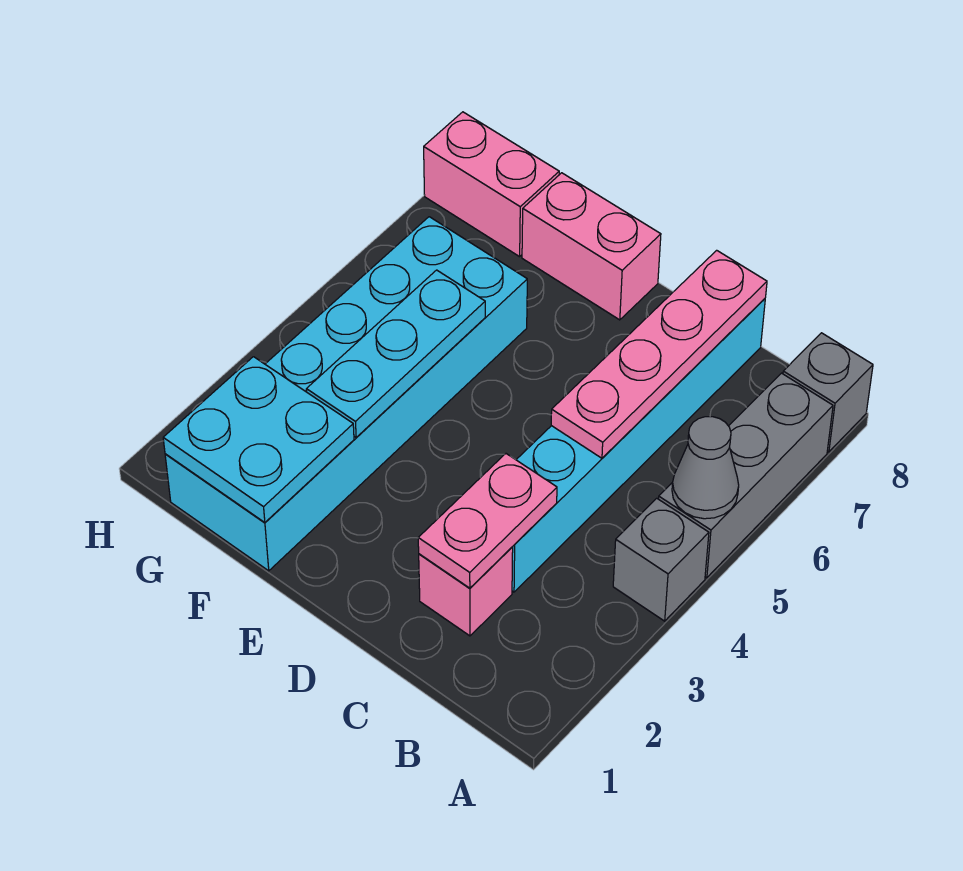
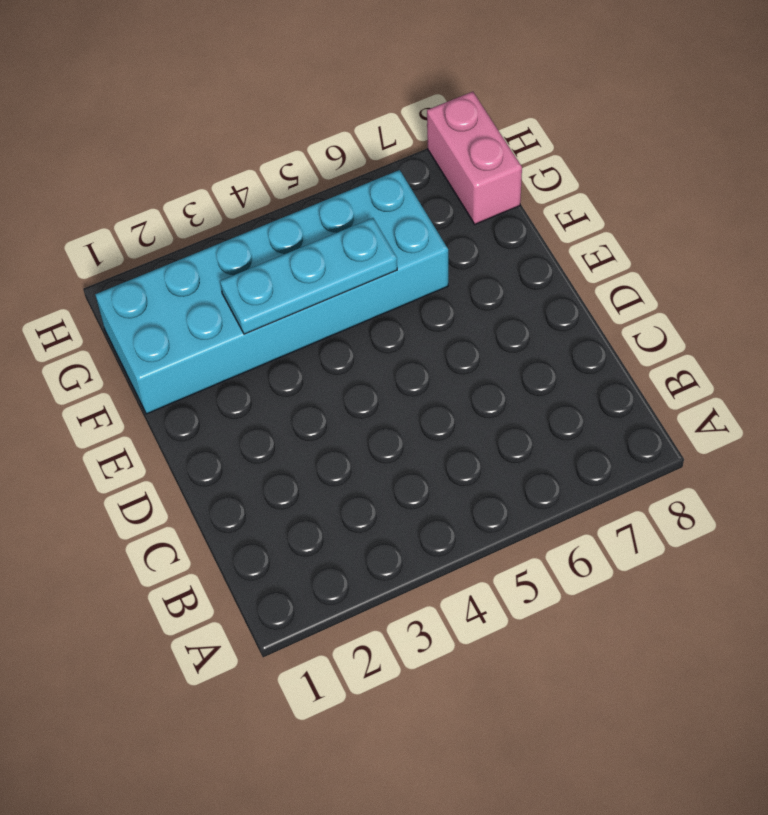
none -> grey brick A4 level 1
none -> grey brick A5:A7 level 1
none -> grey brick A8 level 1

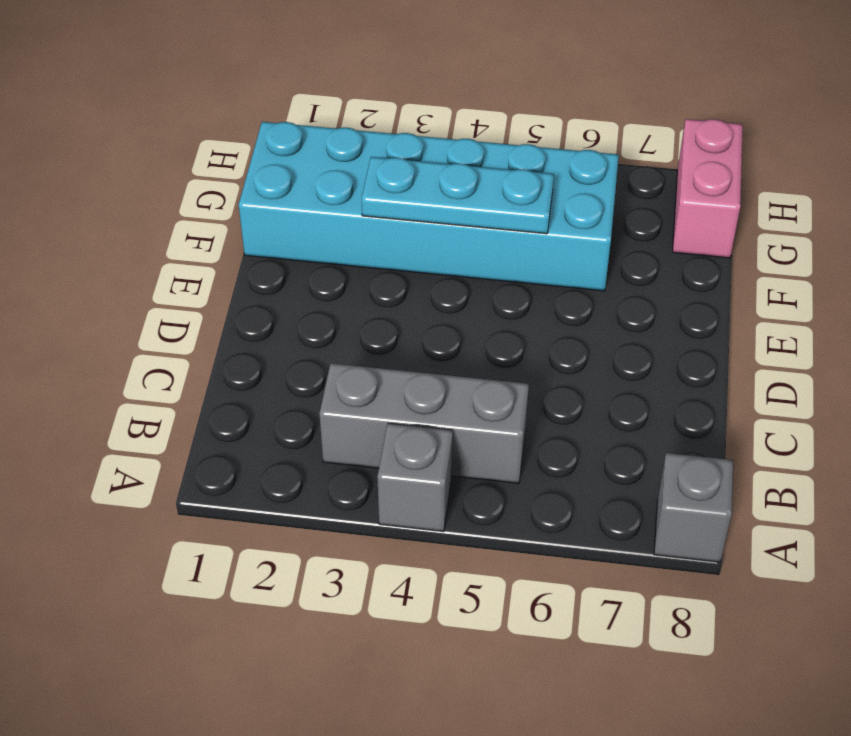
grey brick B3:B5 level 1 -> grey brick A5:A7 level 1
none -> pink brick C2 level 1
none -> cyan brick C3:C8 level 1
none -> pink brick E8:F8 level 1

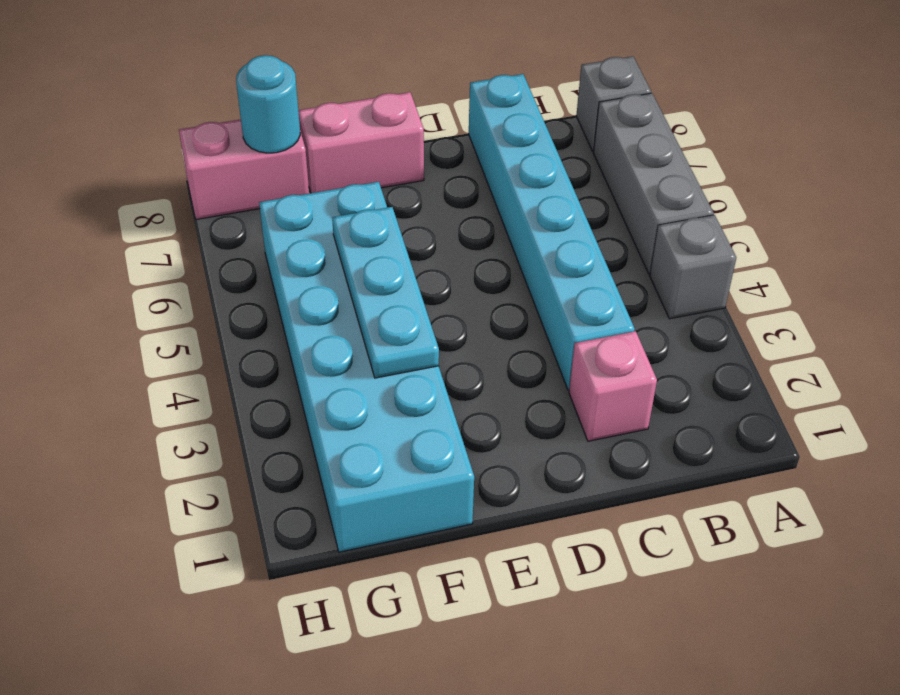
cyan round brick G8 level 2 -> none
none -> grey cone A5 level 2
none -> pink plate C2:C3 level 2
none -> pink plate C5:C8 level 2

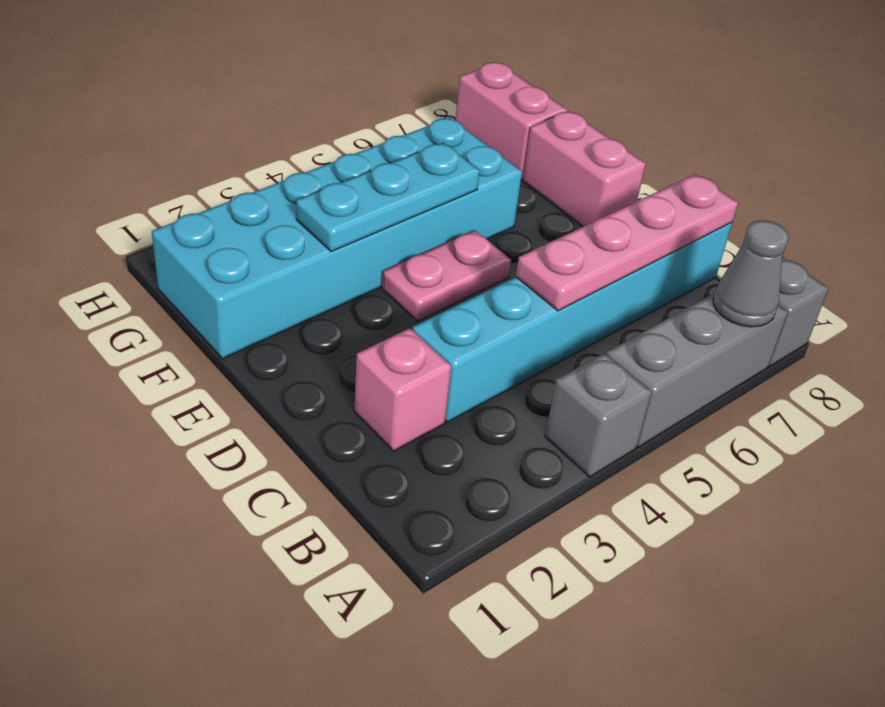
grey cone A7 level 2 -> grey cone A5 level 2
pink plate E4:E5 level 1 -> pink plate C2:C3 level 2
none -> cyan plate F1:G2 level 2

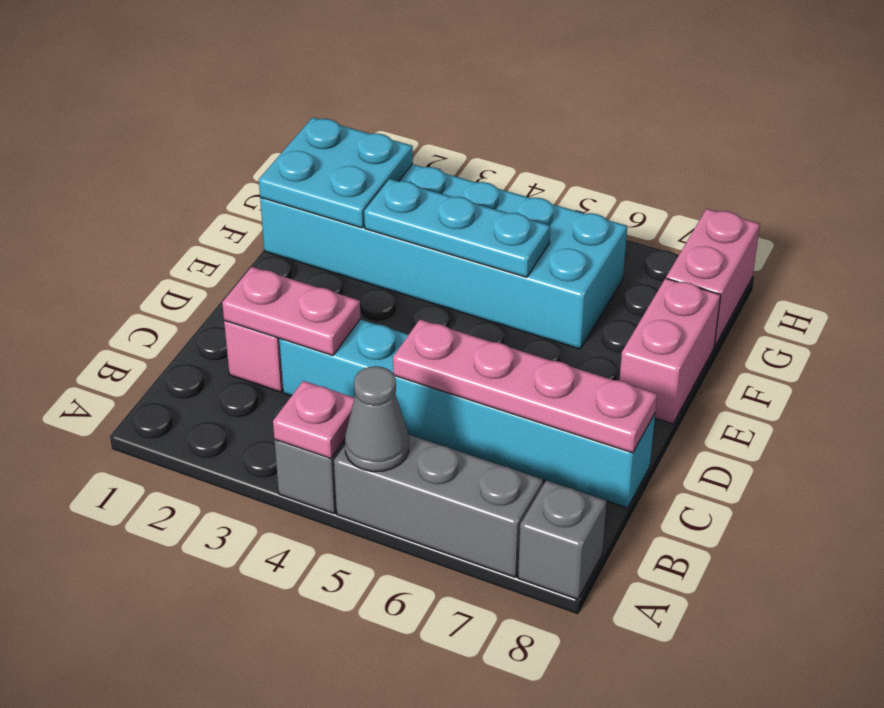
pink plate A4 level 2 -> none

